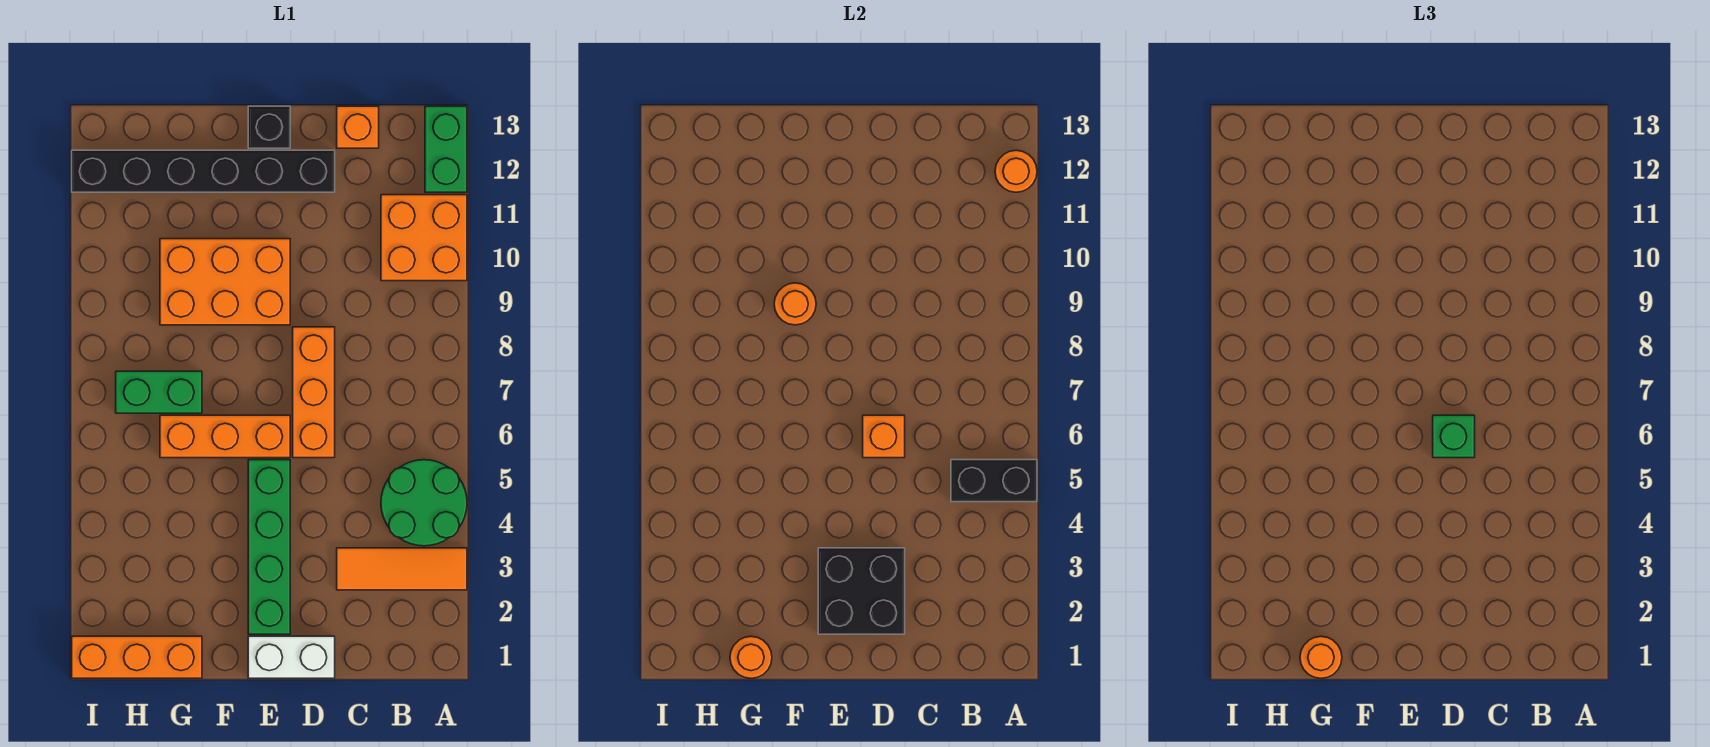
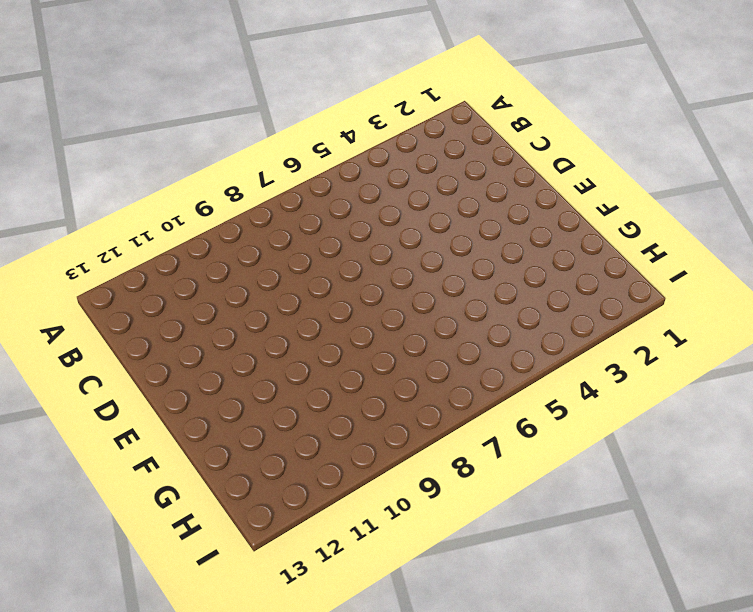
none -> orange tile A3:C3 level 1
none -> green round brick A4:B5 level 1
none -> orange brick A10:B11 level 1

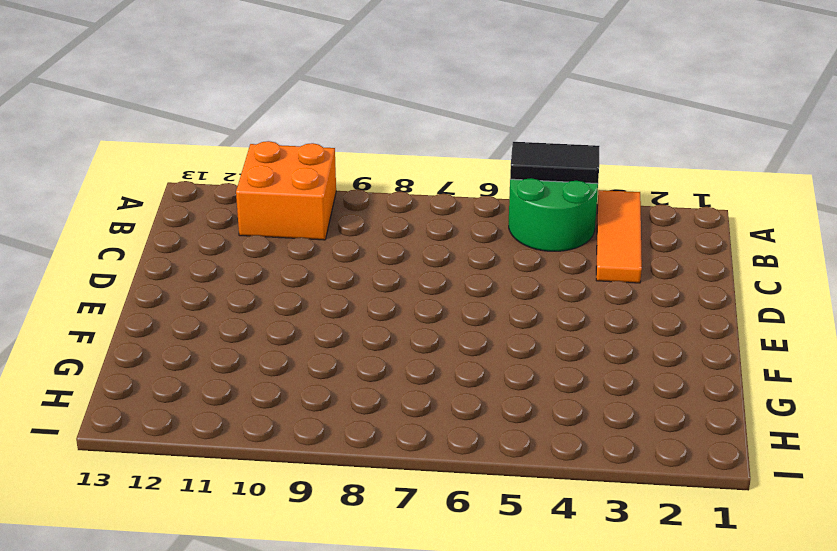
black tile A4:A5 level 2 -> black brick A5:B5 level 2
none -> green brick A12:A13 level 1
none -> orange brick C13 level 1
none -> white brick D1:E1 level 1

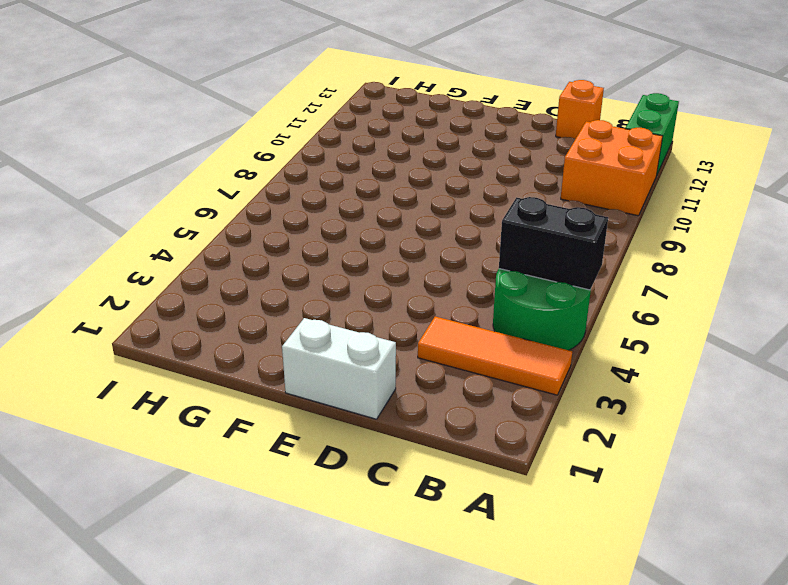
none -> orange brick D6:D8 level 1
none -> black brick D12:I12 level 1
none -> green brick E2:E5 level 1

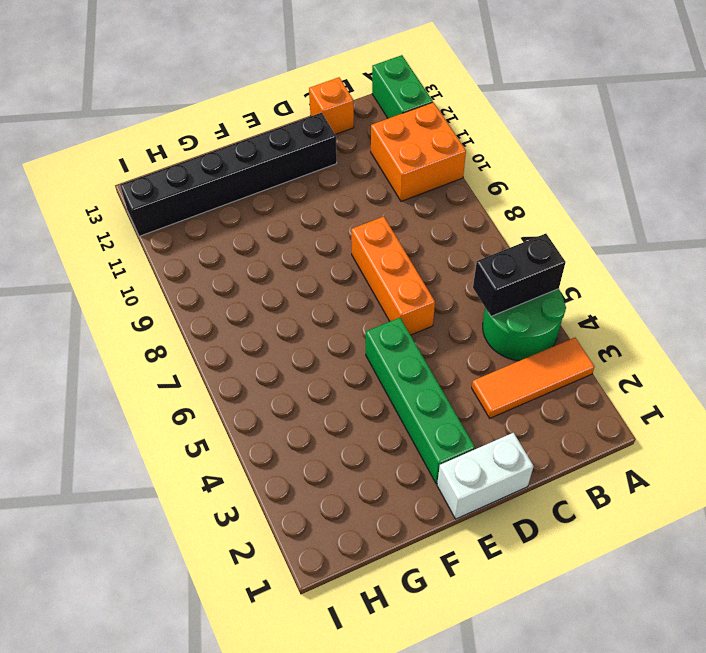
none -> orange brick E6:G6 level 1
none -> orange brick E9:G10 level 1
none -> black brick E13 level 1

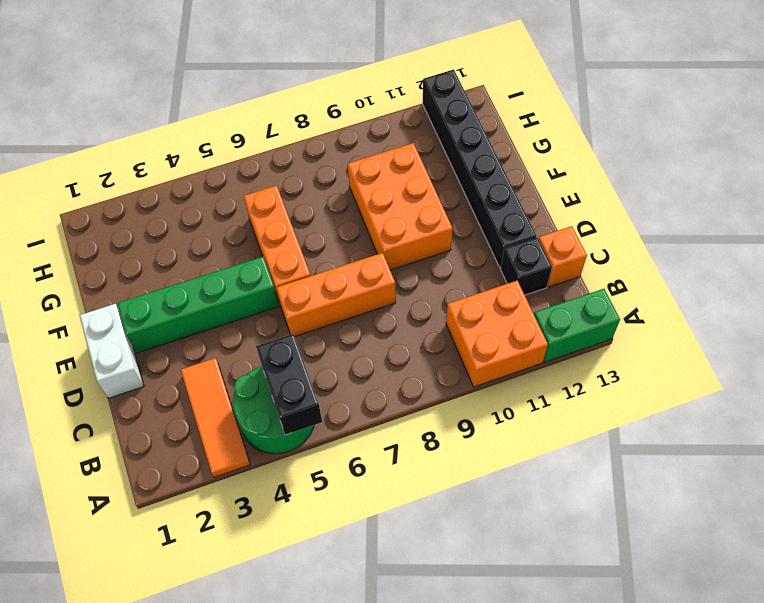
black brick C12 level 1 -> black brick E13 level 1
none -> orange brick G1:I1 level 1
none -> green brick G7:H7 level 1
none -> orange round brick A12 level 2

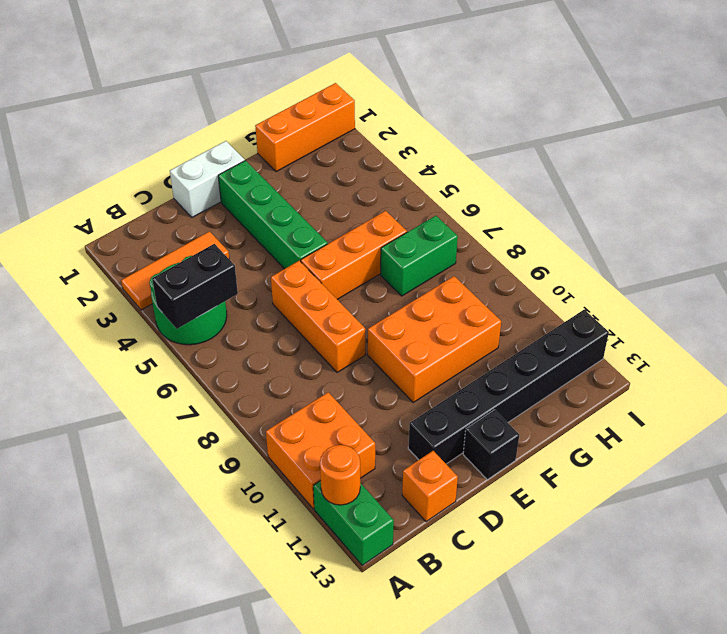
none -> black brick D2:E3 level 2
none -> orange brick D6 level 2
none -> orange round brick F9 level 2

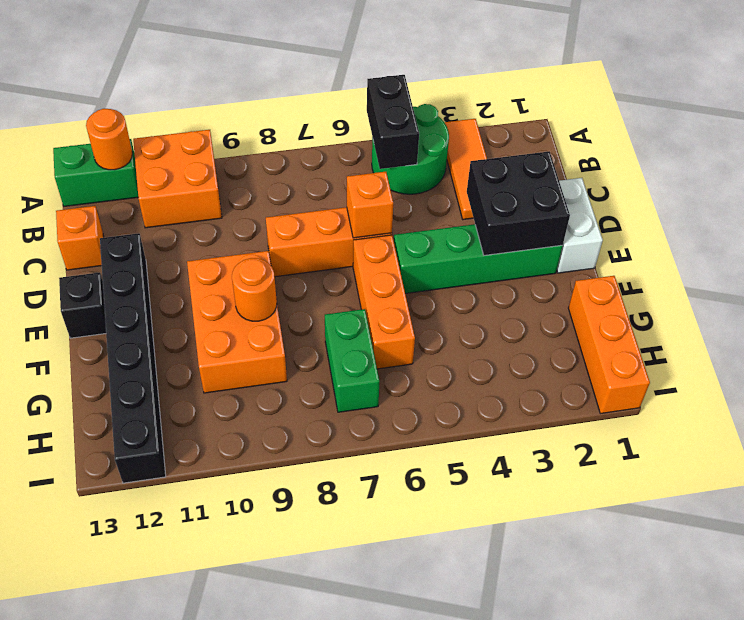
none -> orange round brick G1 level 2
none -> green brick D6 level 3
none -> orange round brick G1 level 3

